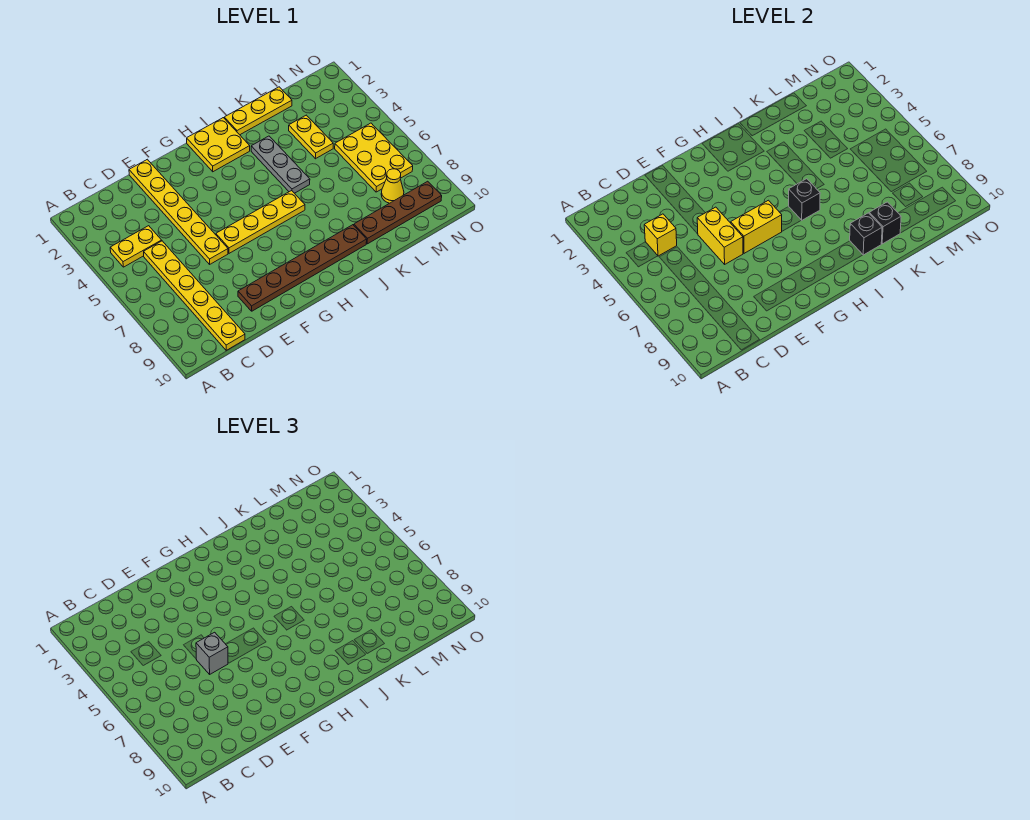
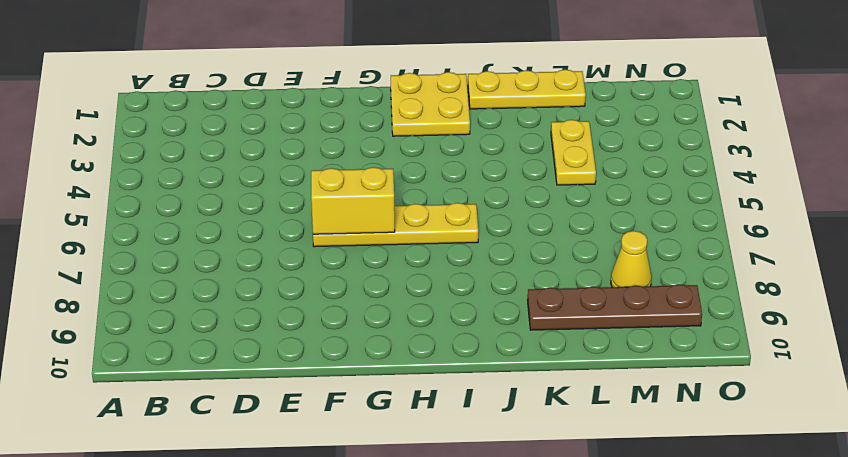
none -> yellow plate B4:C4 level 1
none -> yellow plate C5:C10 level 1
none -> yellow plate E1:E6 level 1

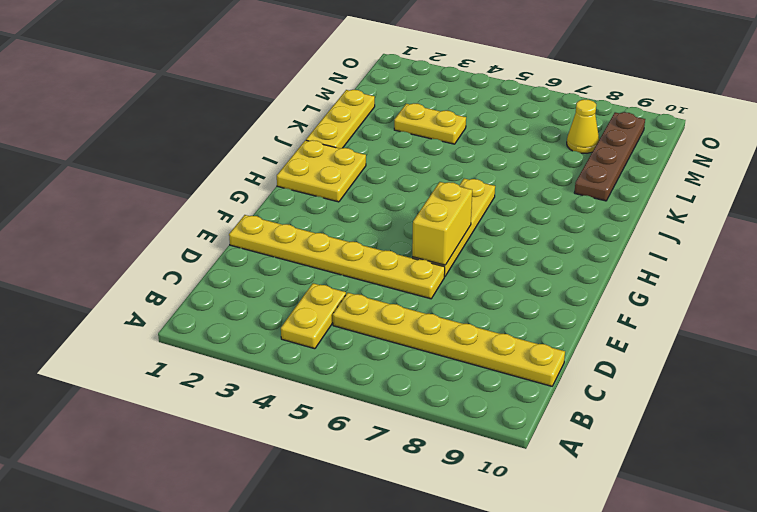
none -> brown plate E9:J9 level 1
none -> grey plate J3:J5 level 1
none -> yellow plate M5:N7 level 1

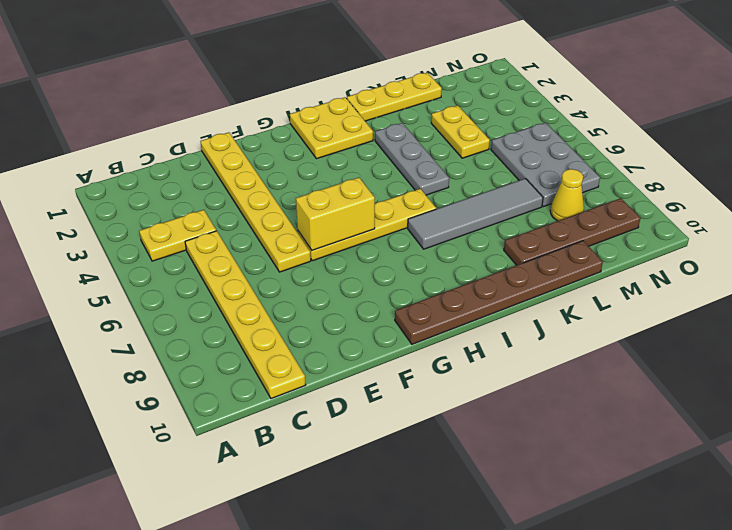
brown plate G10:L10 level 1 -> brown plate E9:J9 level 1
grey tile I7:L7 level 1 -> none
grey plate M5:N7 level 1 -> yellow plate M5:N7 level 1
none -> yellow brick C4 level 2
none -> yellow brick E5:E6 level 2
none -> black brick I6 level 2

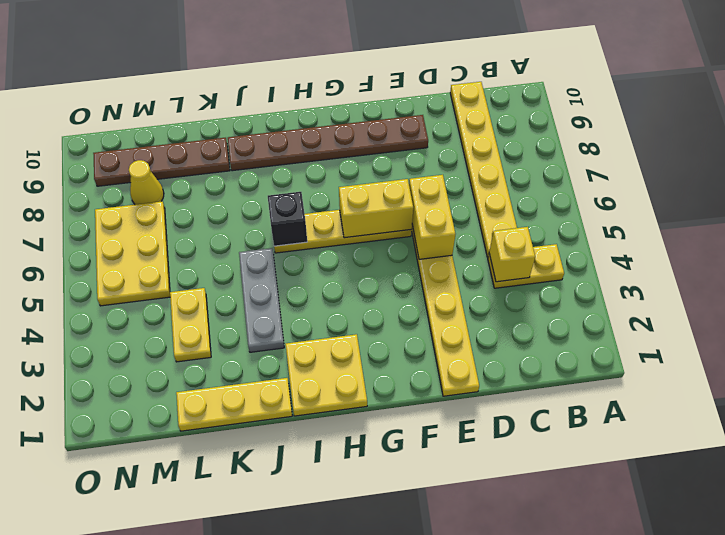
none -> black brick J9 level 2
none -> black brick K9 level 2
none -> grey brick E6 level 3

